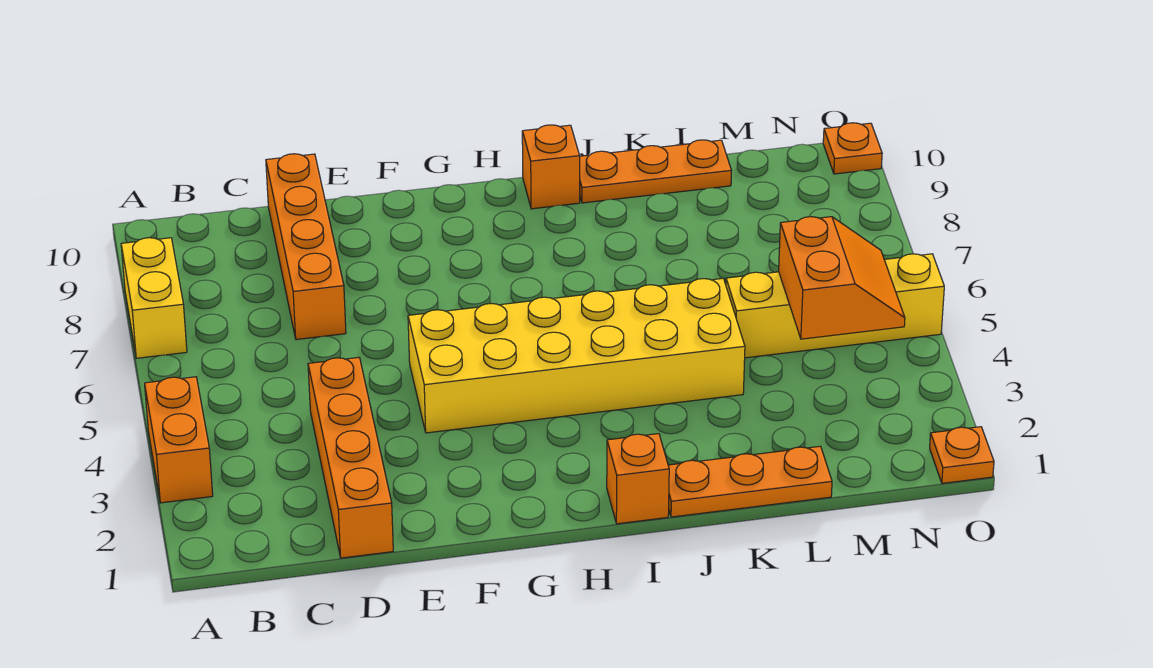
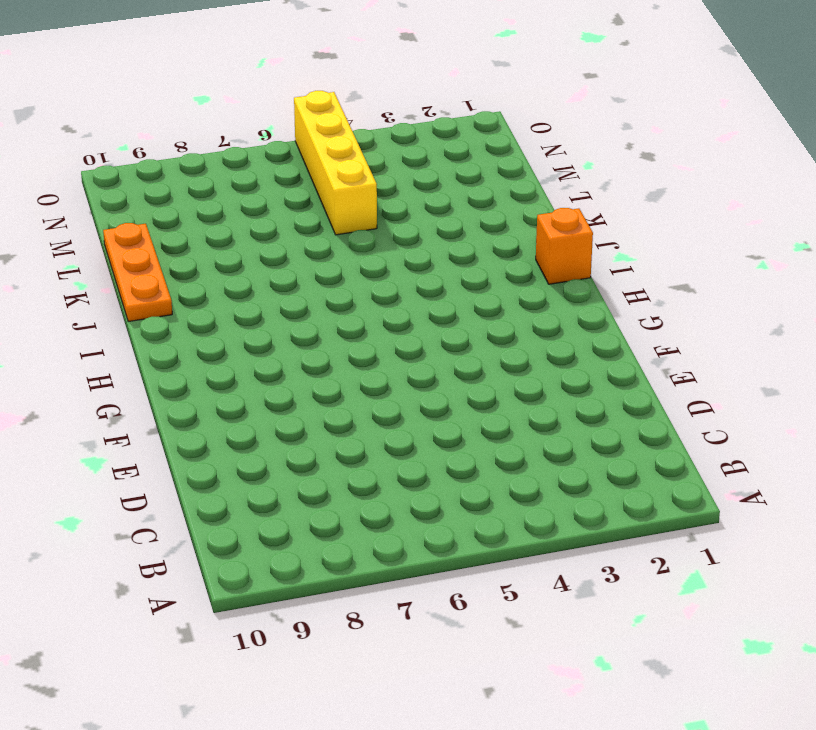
none -> orange brick A3:A4 level 1
none -> yellow brick A7:A8 level 1
none -> orange brick D1:D4 level 1

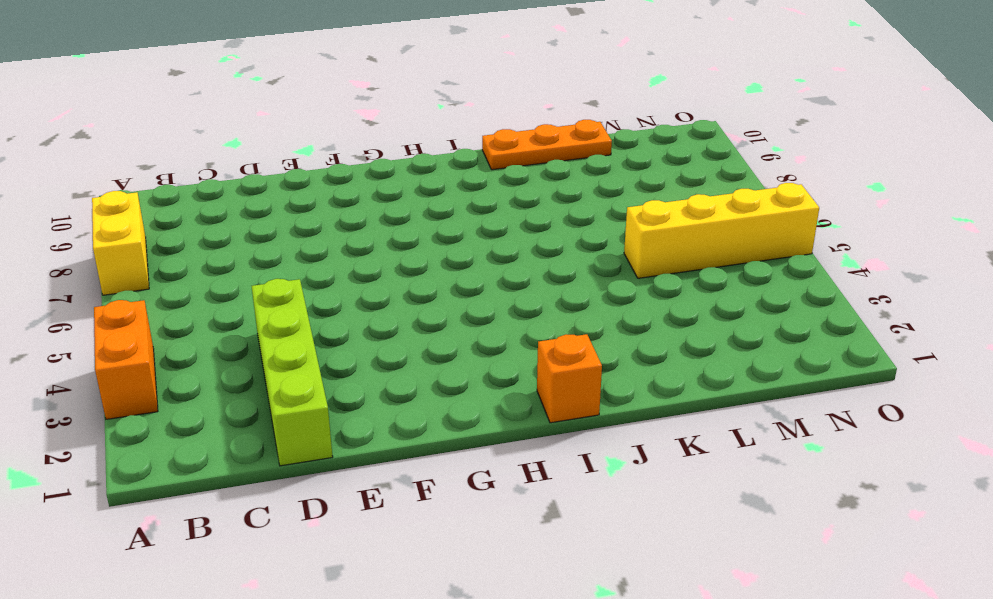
lime brick D1:D4 level 1 -> orange brick D1:D4 level 1
none -> orange brick D7:D10 level 1
none -> yellow brick F4:K5 level 1
none -> orange brick I10 level 1

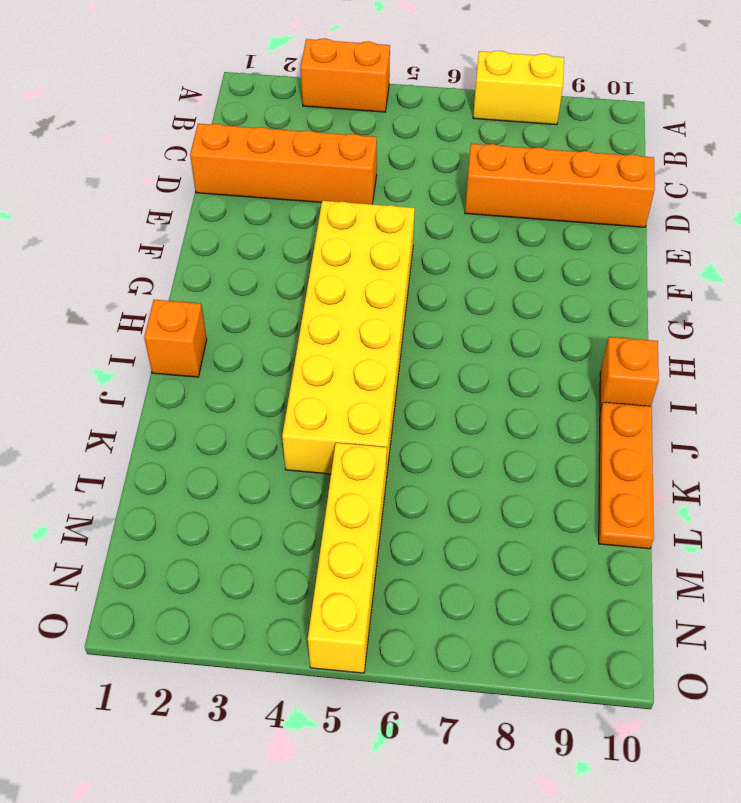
none -> orange plate J1:L1 level 1
none -> orange plate O1 level 1
none -> orange plate O10 level 1

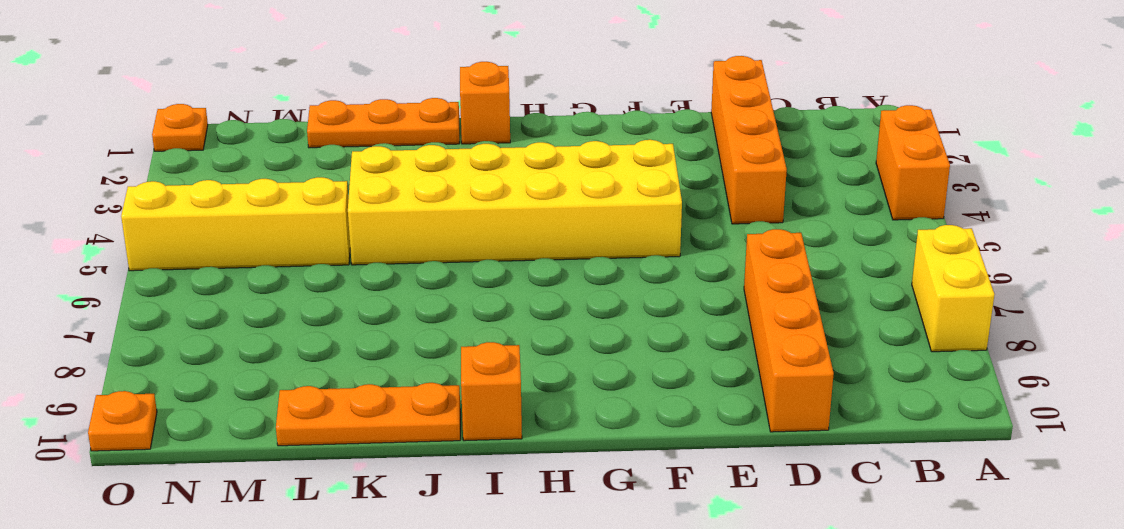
none -> orange slope M4:N5 level 2 top M

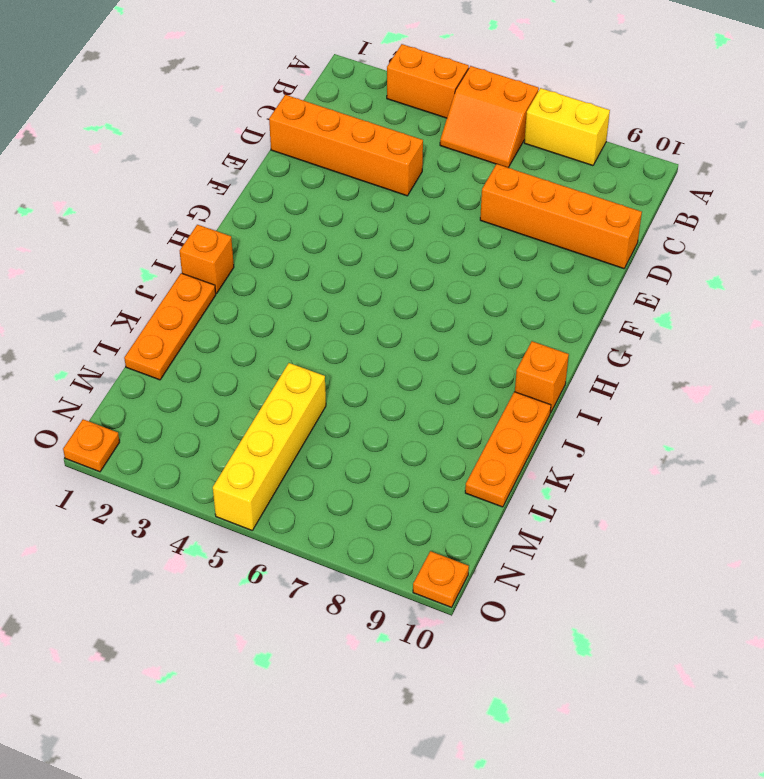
orange slope A5:B6 level 1 top A -> orange slope M4:N5 level 2 top M
none -> yellow brick F4:K5 level 1

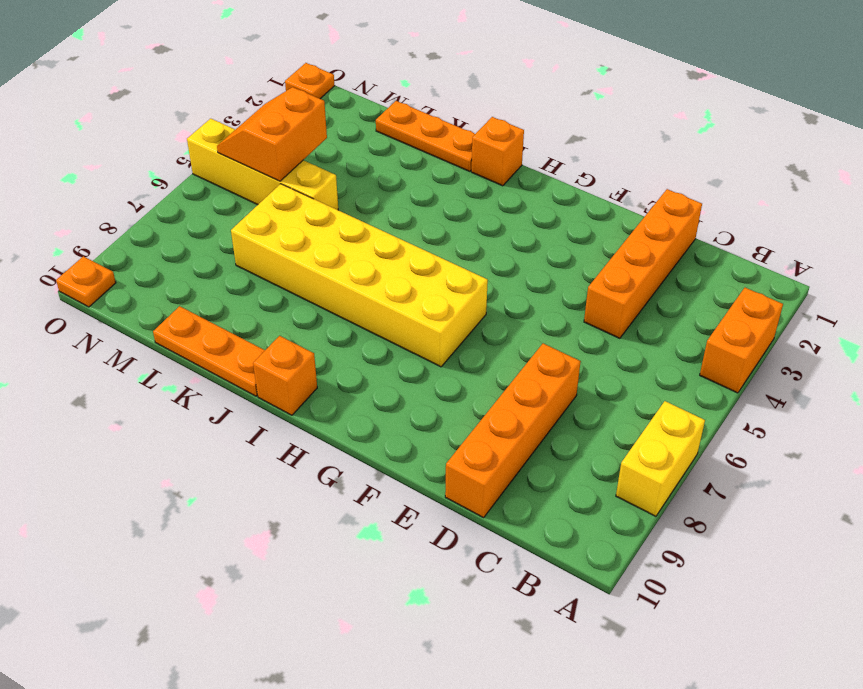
yellow brick G6:L7 level 1 -> yellow brick F4:K5 level 1

